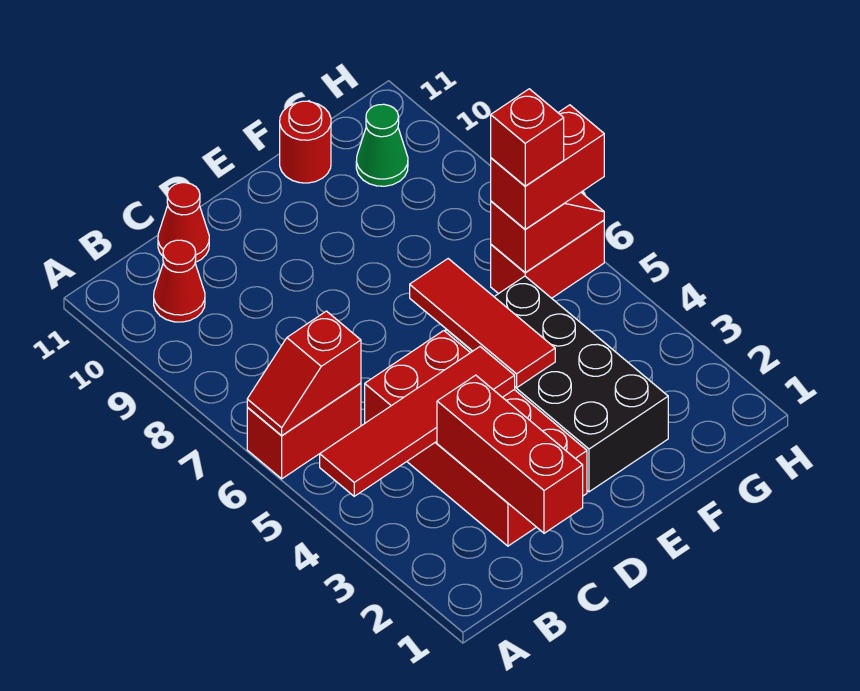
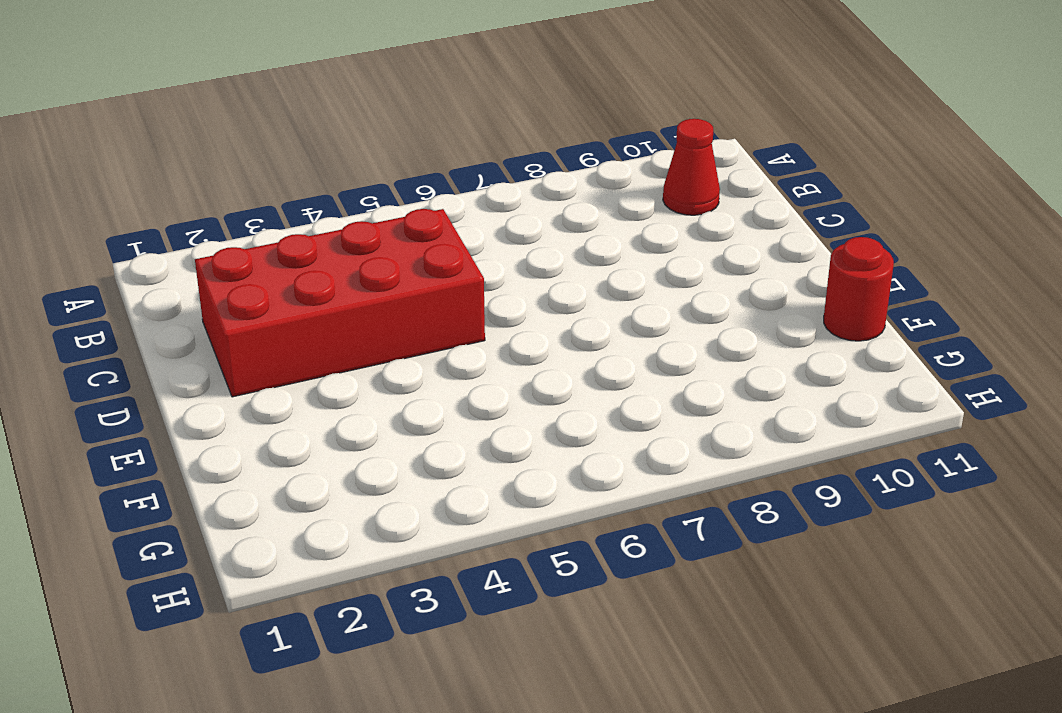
none -> red brick A6:B6 level 1
none -> red cone C11 level 1
none -> black brick E2:F5 level 1

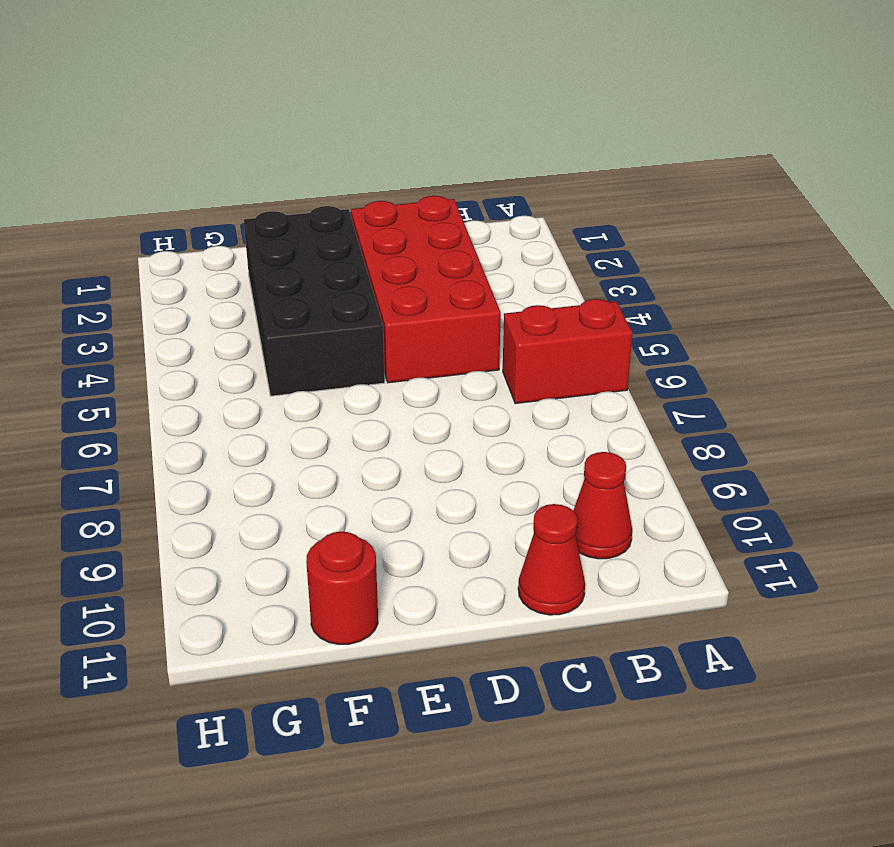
none -> red brick G6:H6 level 1
none -> green cone G10 level 1
none -> red tile A4:D4 level 2

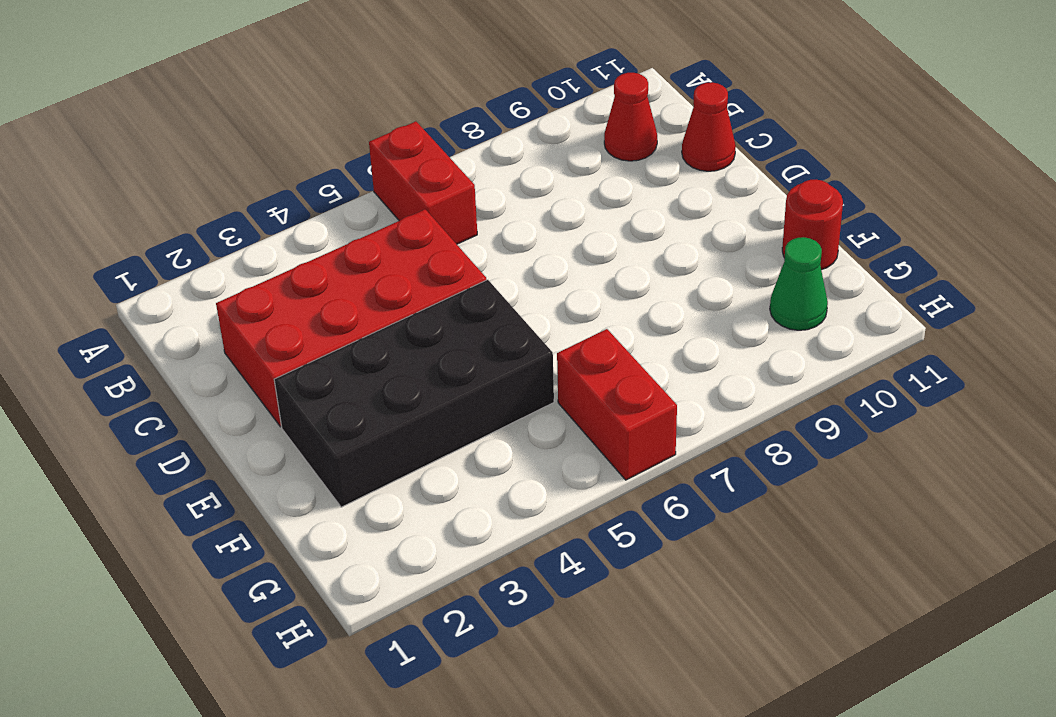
none -> red tile A4:D4 level 2
none -> red slope A6:B6 level 2 top B
none -> red brick C1:C3 level 2

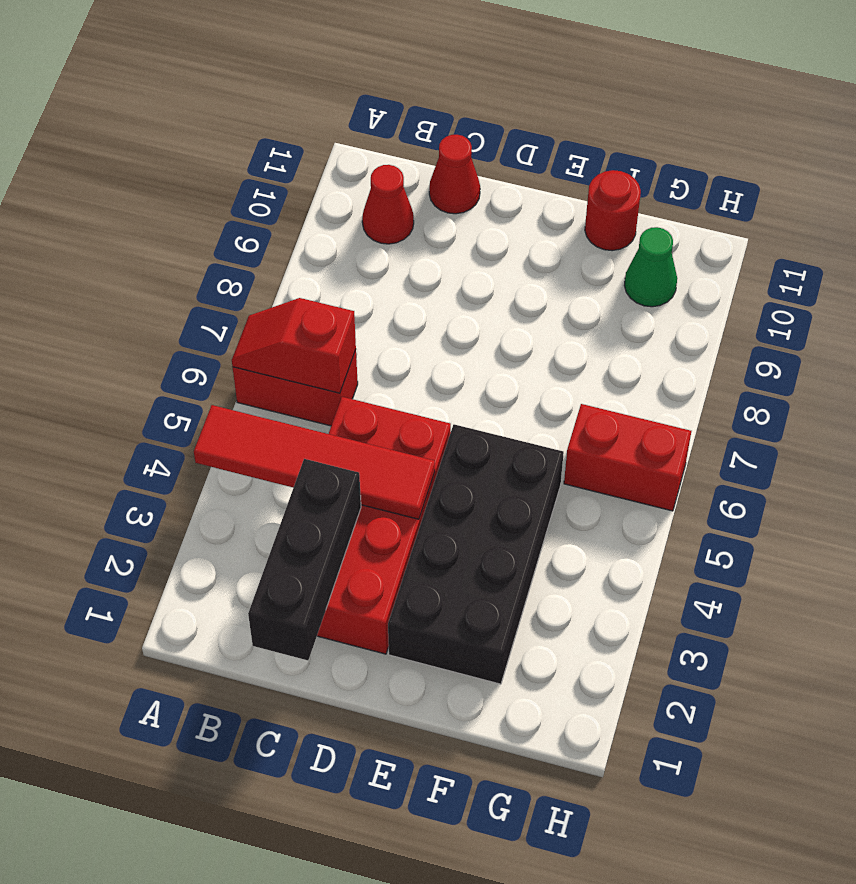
black brick C1:C3 level 2 -> red brick C1:C3 level 2
none -> red tile E4:E6 level 2
none -> red slope G6:H6 level 2 top G
none -> red brick G6:H6 level 3

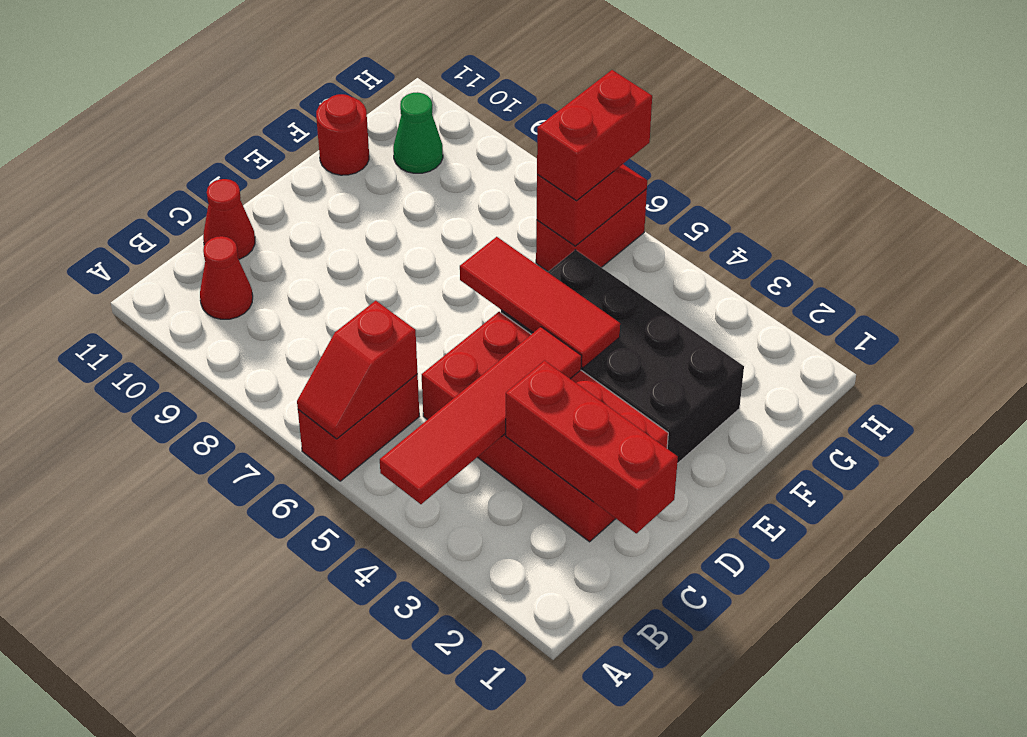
none -> red brick G6 level 4

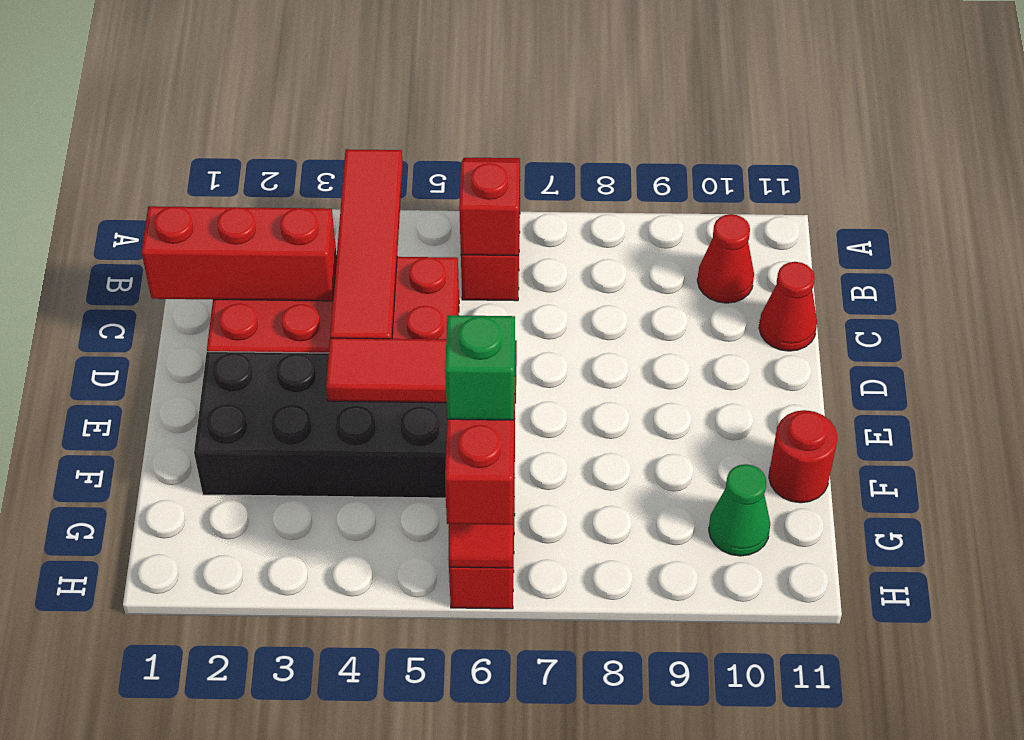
green brick G6 level 4 -> red brick G6 level 4

